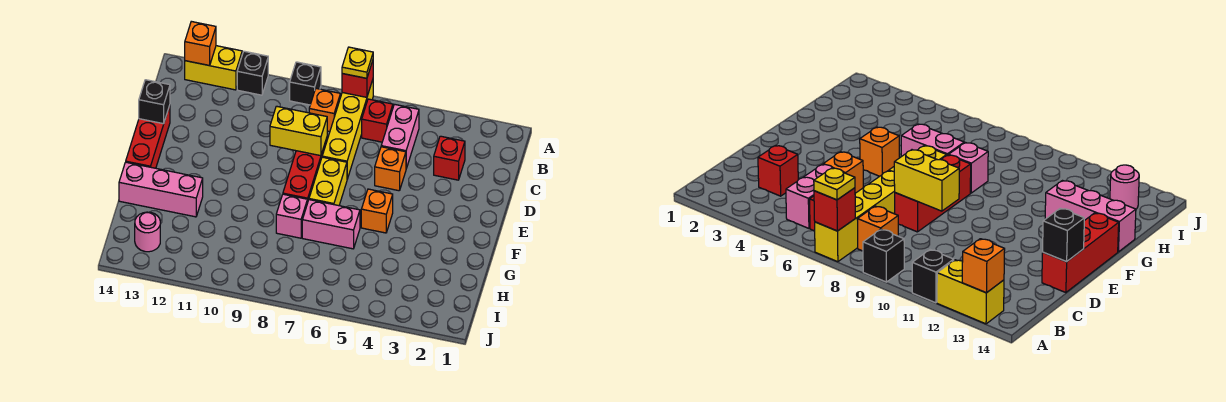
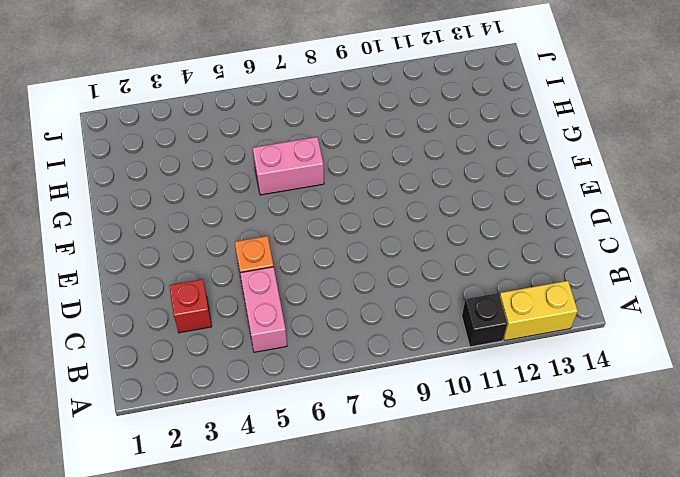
none -> yellow brick A7:D7 level 1
none -> black brick A9 level 1
none -> red brick B6 level 1

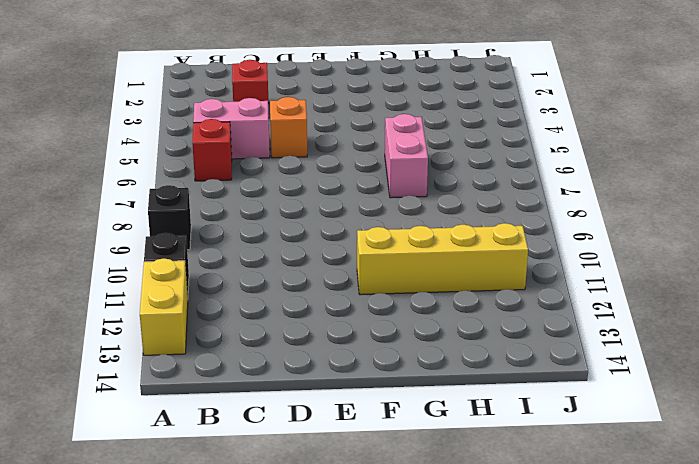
yellow brick F11:I11 level 1 -> yellow brick A7:D7 level 1
none -> orange brick B8 level 1
none -> red brick D8:F8 level 1
none -> red brick D14:F14 level 1

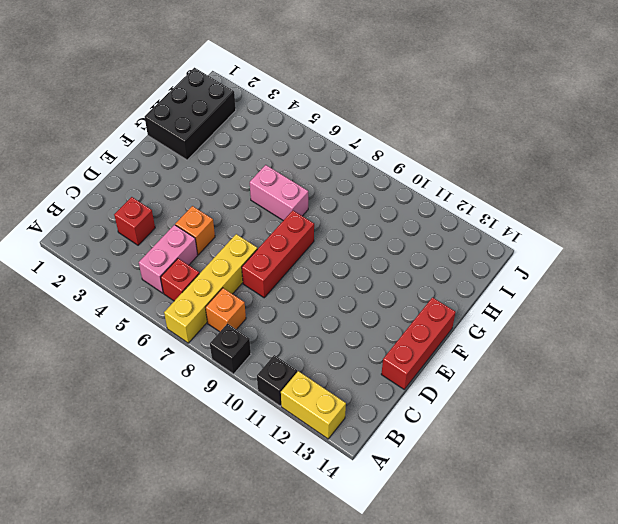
black brick G1:I2 level 1 -> none
none -> yellow brick E7:F7 level 1
none -> orange brick F5 level 1
none -> pink brick G8 level 1

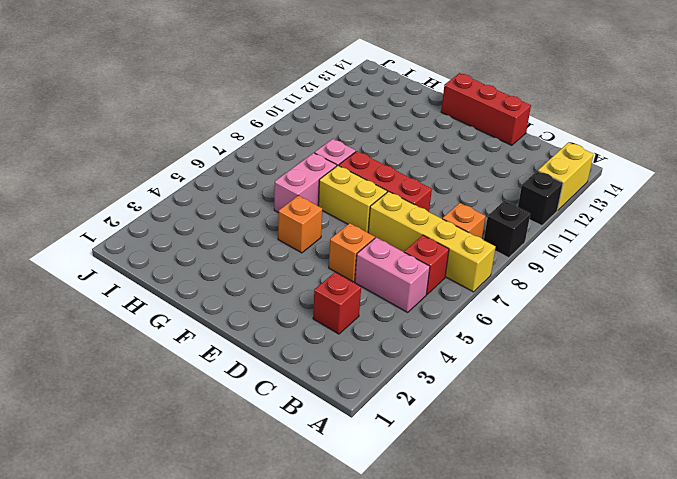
none -> pink brick G12:G14 level 1
none -> pink round brick I13 level 1
none -> red brick A7 level 2

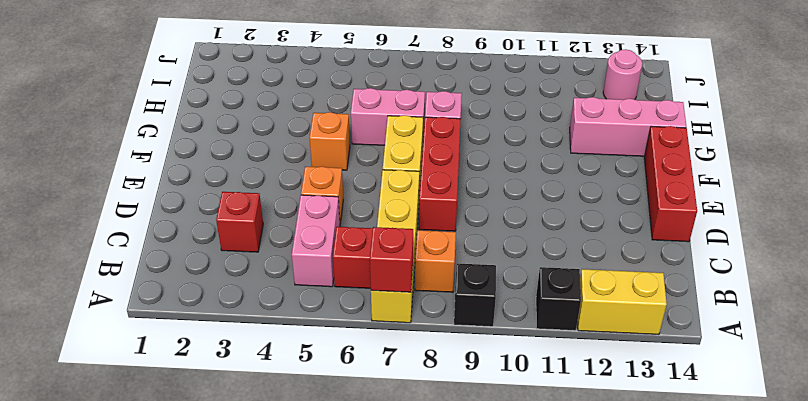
none -> orange brick A13 level 2
none -> yellow brick D8:D9 level 2
none -> black brick D14 level 2

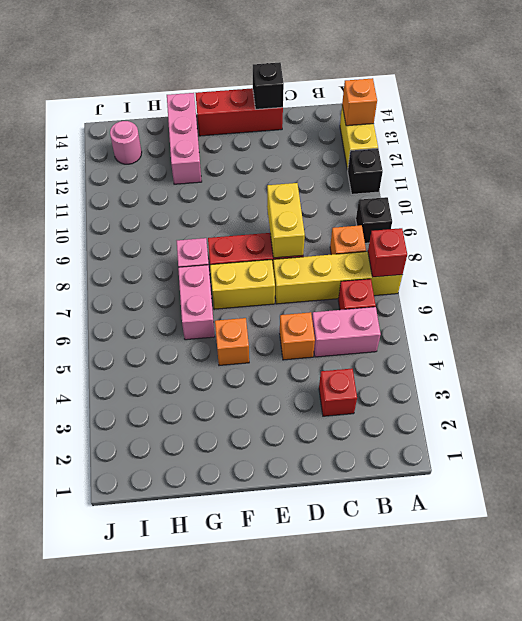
none -> yellow plate A7 level 3

